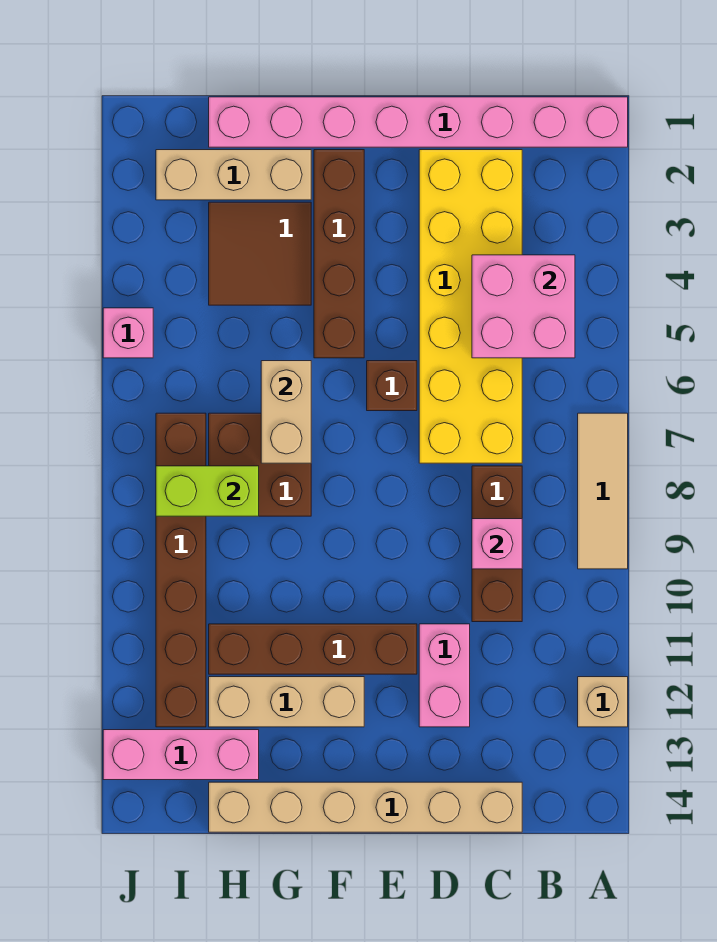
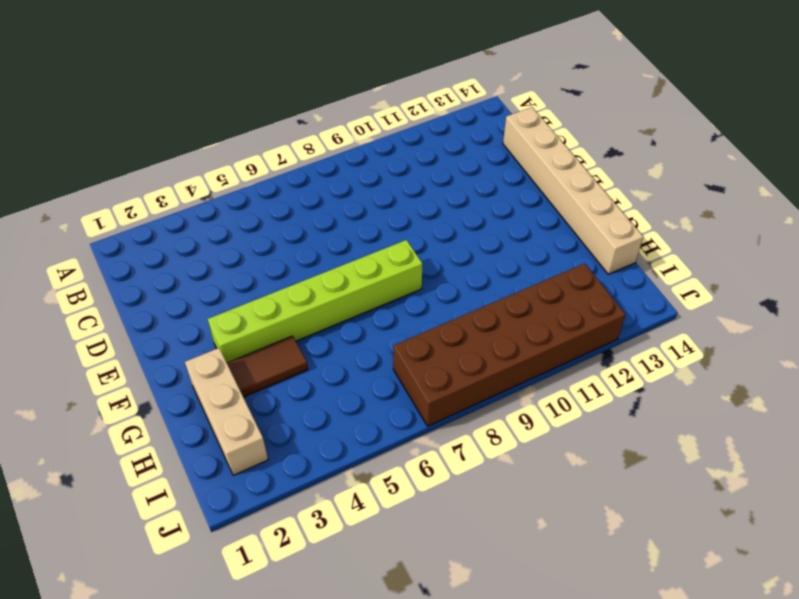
lime brick F3:F8 level 1 -> brown brick F2:F5 level 1
brown tile G3:G4 level 1 -> brown tile G3:H4 level 1
brown brick I7:J12 level 1 -> brown brick I7:I12 level 1
none -> pink brick A1:H1 level 1
none -> tan tile A7:A9 level 1
none -> tan brick A12 level 1

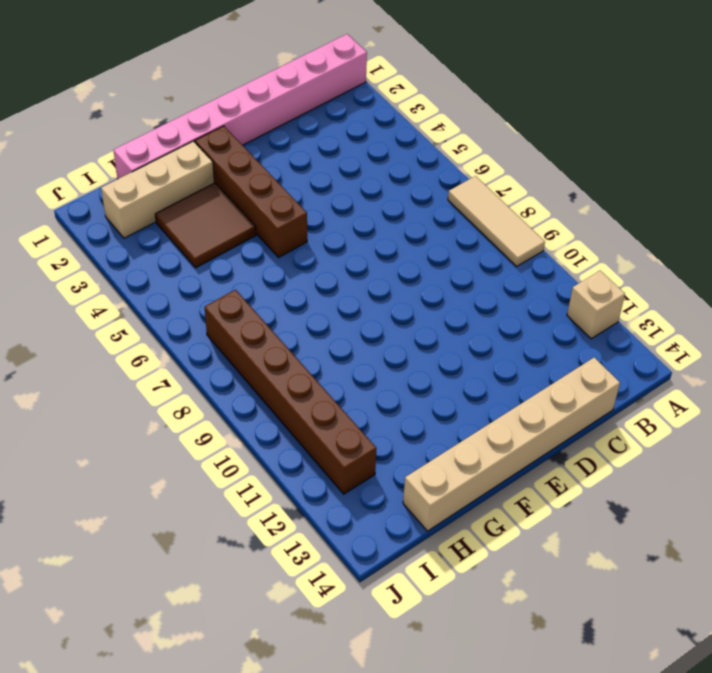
none -> yellow brick C2:D7 level 1
none -> brown brick C8:C10 level 1
none -> pink brick D11:D12 level 1

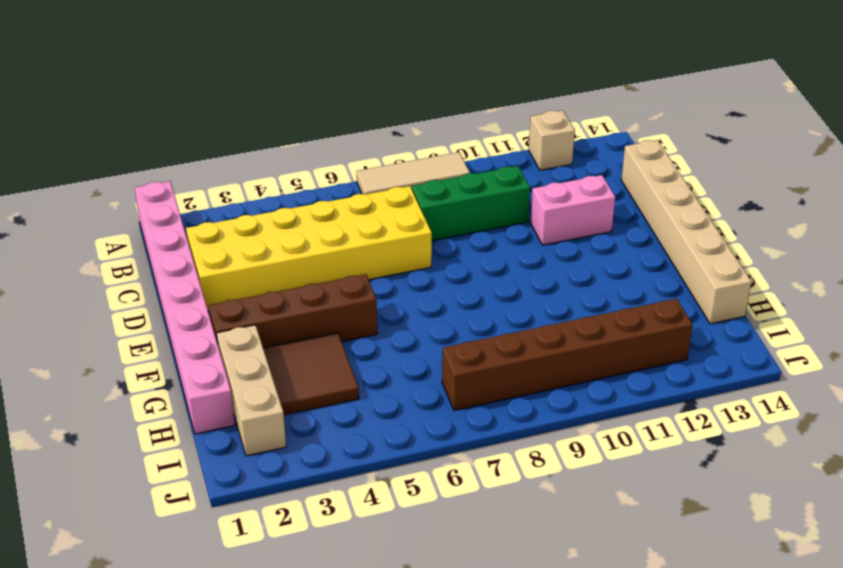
green brick C8:C10 level 1 -> brown brick C8:C10 level 1
none -> brown brick E6 level 1
none -> brown brick E11:H11 level 1
none -> tan brick F12:H12 level 1

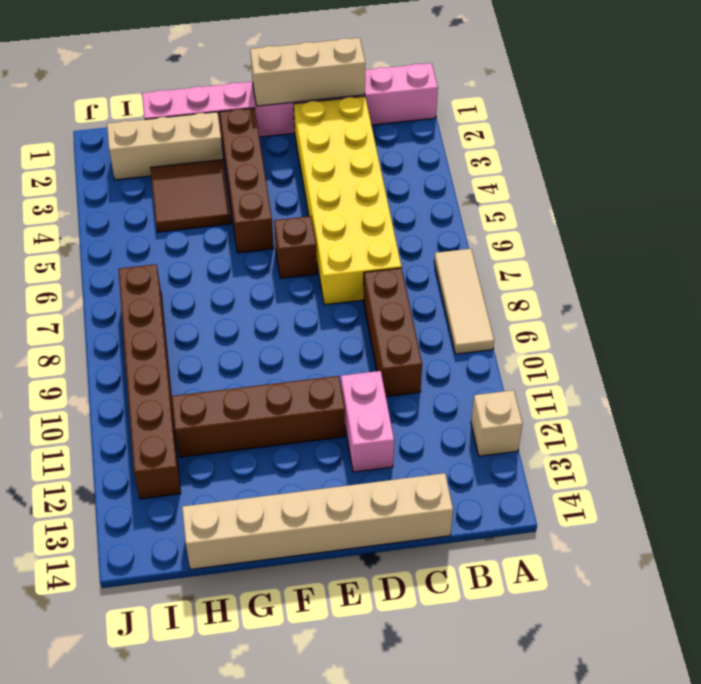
tan brick C1:E1 level 2 -> tan brick F12:H12 level 1
none -> brown brick G7:H8 level 1
none -> pink brick H13:J13 level 1
none -> pink brick J5 level 1

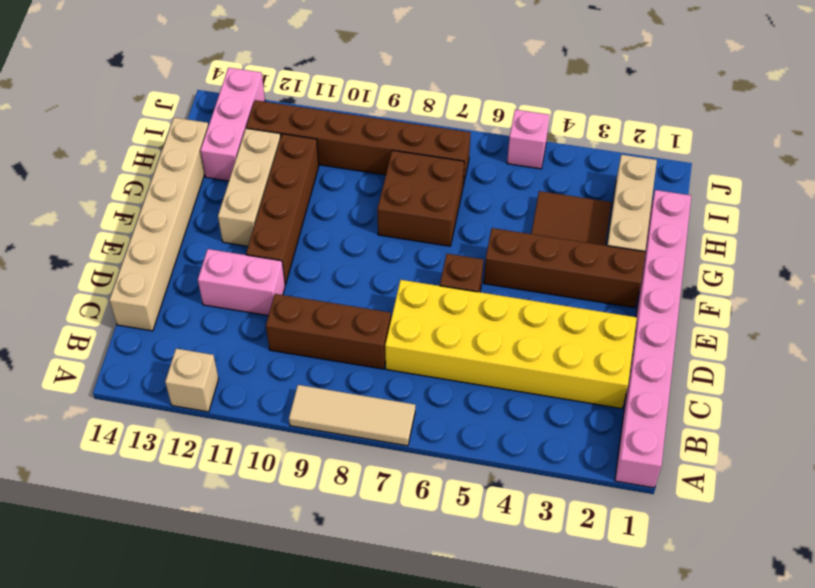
none -> pink brick B4:C5 level 2
none -> pink brick C9 level 2
none -> tan brick G6:G7 level 2

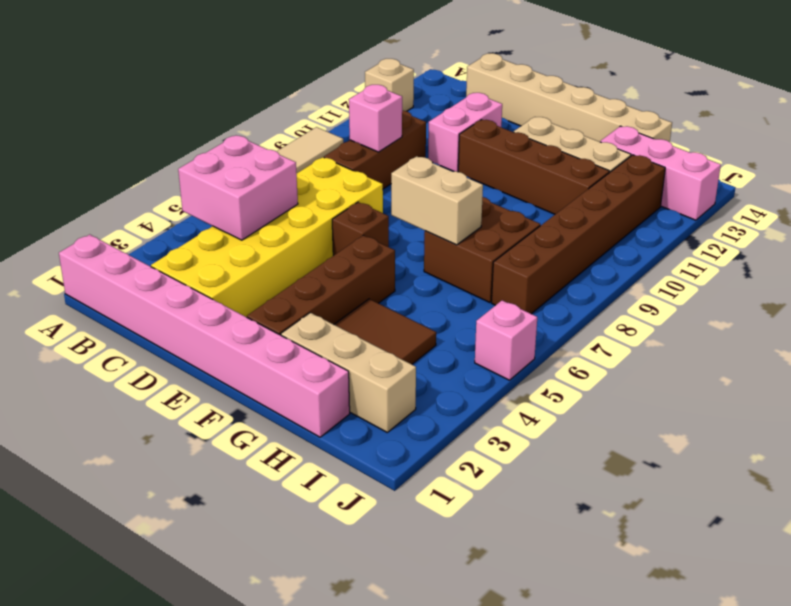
tan brick F7:G7 level 2 -> tan brick G6:G7 level 2
none -> lime brick H8:I8 level 2

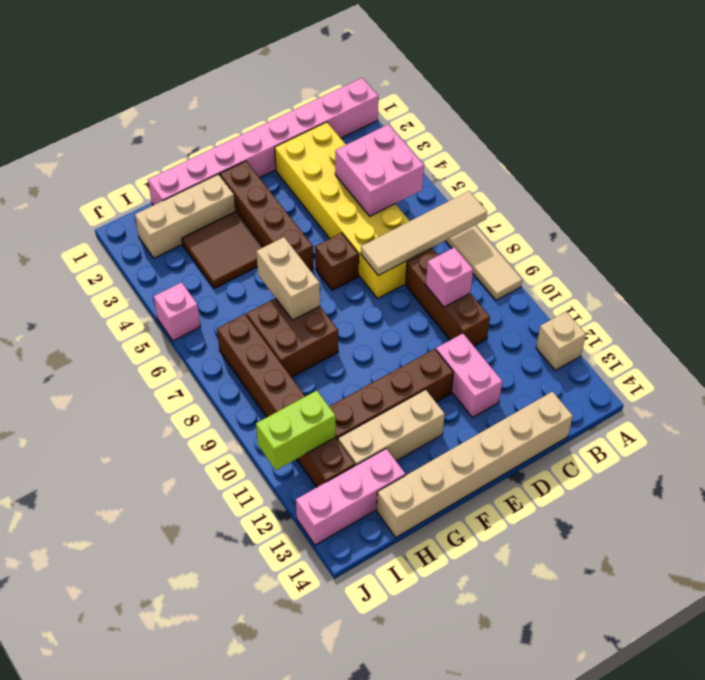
tan tile A7:D7 level 2 -> none
lime brick I11:J11 level 2 -> lime brick H8:I8 level 2

